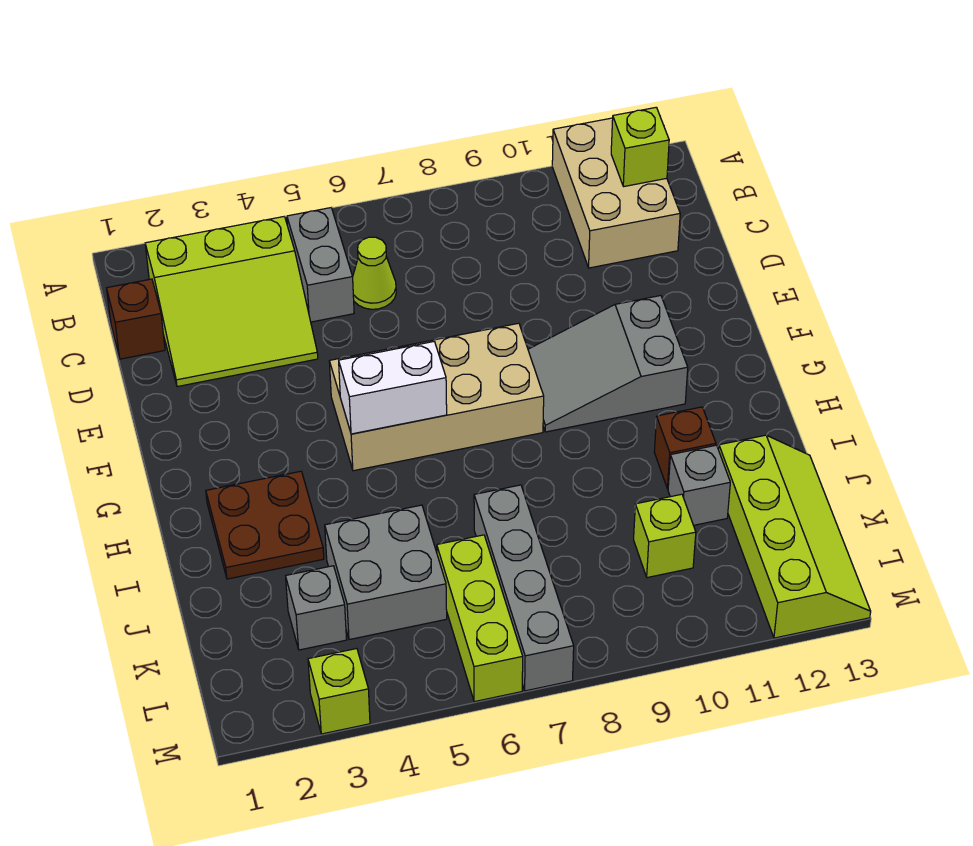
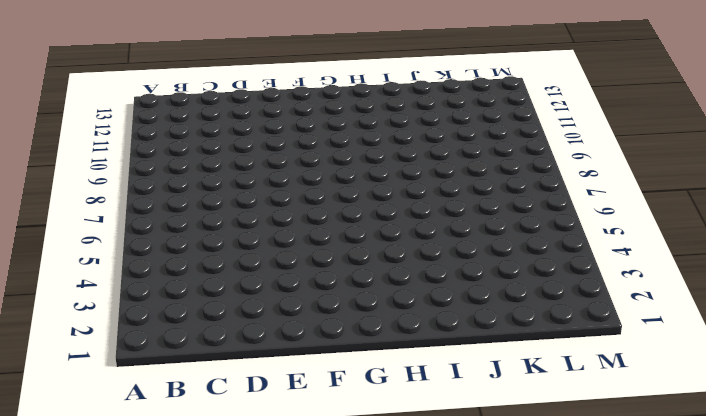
none -> tan brick A11:C12 level 1
none -> lime slope B2:D4 level 1 top B
none -> grey brick B5:C5 level 1

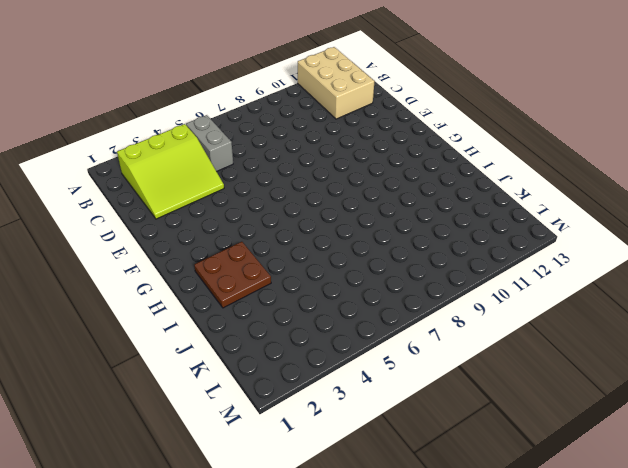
none -> brown brick C1 level 1
none -> lime cone C6 level 1
none -> tan brick F5:G8 level 1

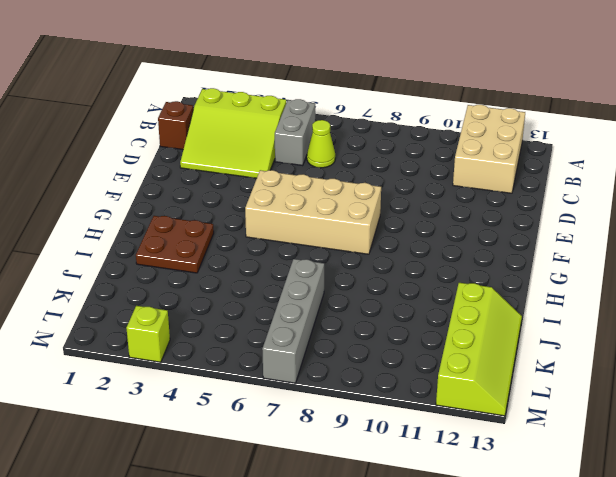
none -> grey slope F9:G11 level 1 top 11
none -> brown brick I11 level 1
none -> grey brick J4:K5 level 1

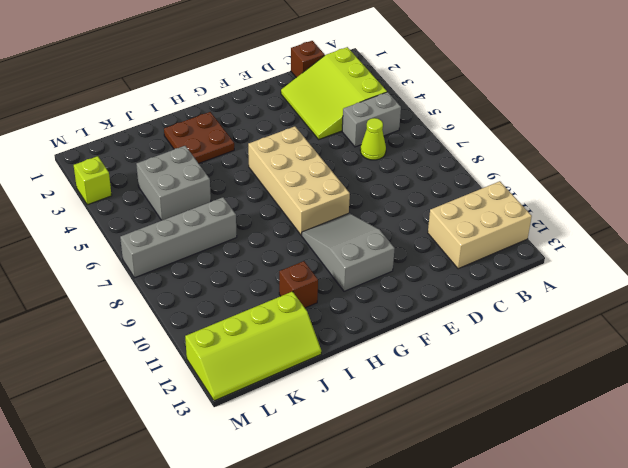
none -> grey brick J11 level 1
none -> grey brick K3 level 1
none -> lime brick K6:M6 level 1

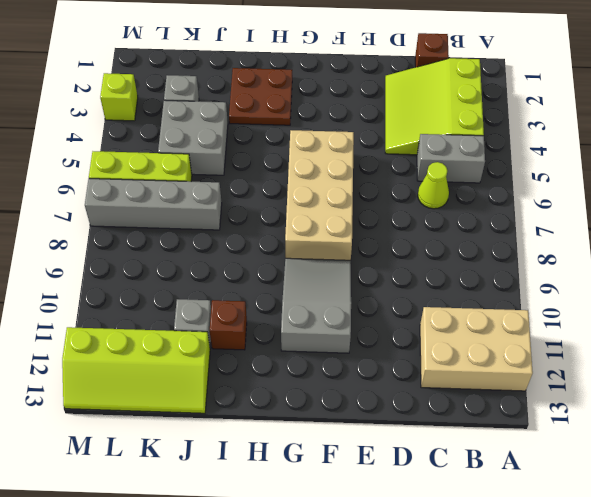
none -> lime brick K10 level 1
none -> lime brick B12 level 2
none -> white brick G5:G6 level 2

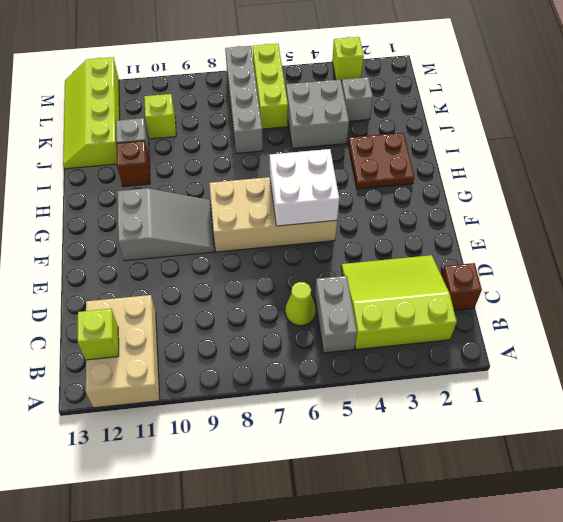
white brick F5:G6 level 2 -> white brick G5:G6 level 2

